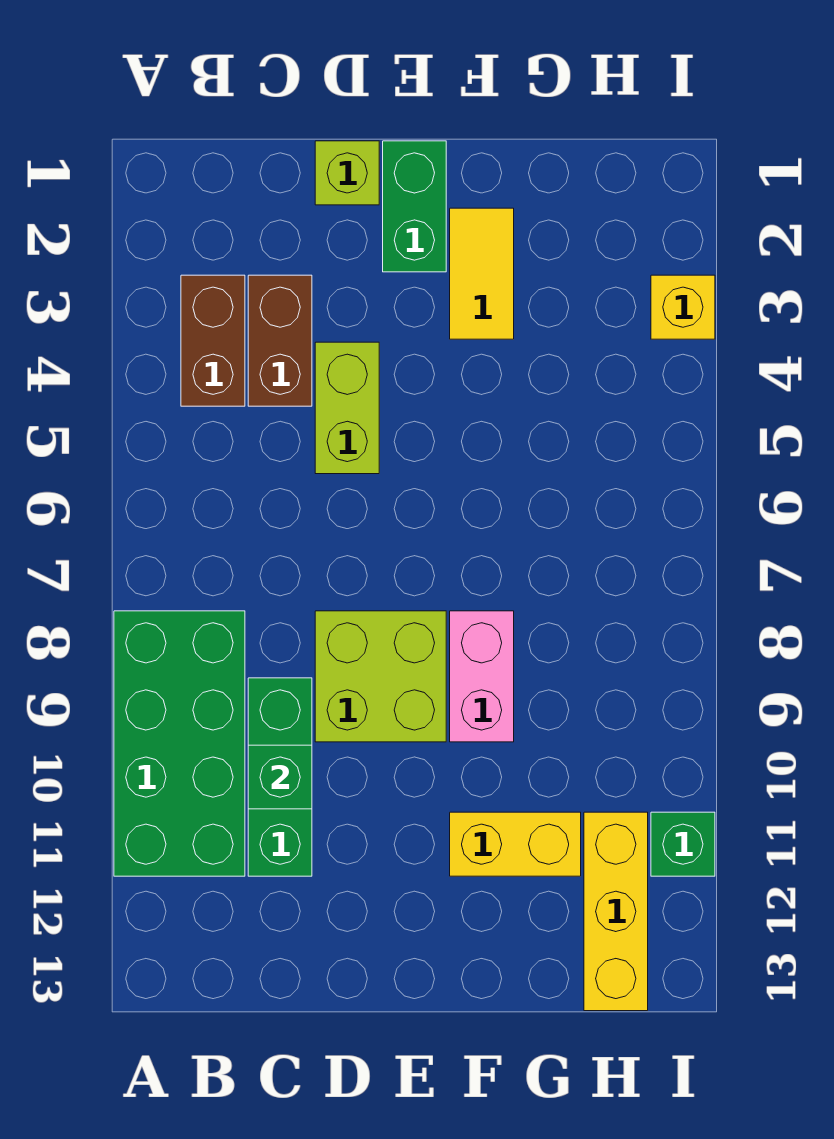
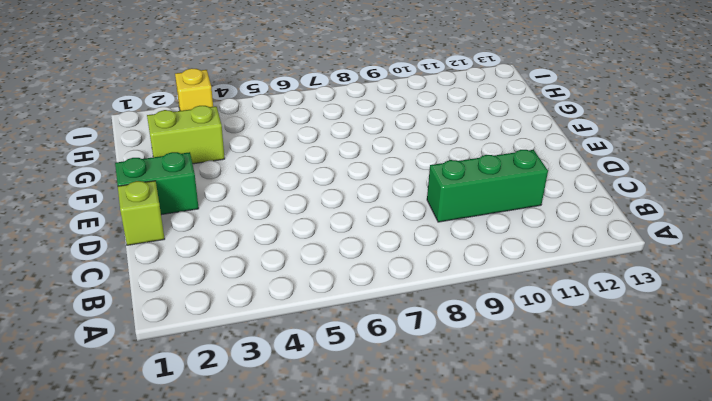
lime brick G2:G3 level 1 -> lime brick D4:D5 level 1
none -> green brick A8:B11 level 1
none -> brown brick B3:B4 level 1
none -> brown brick C3:C4 level 1

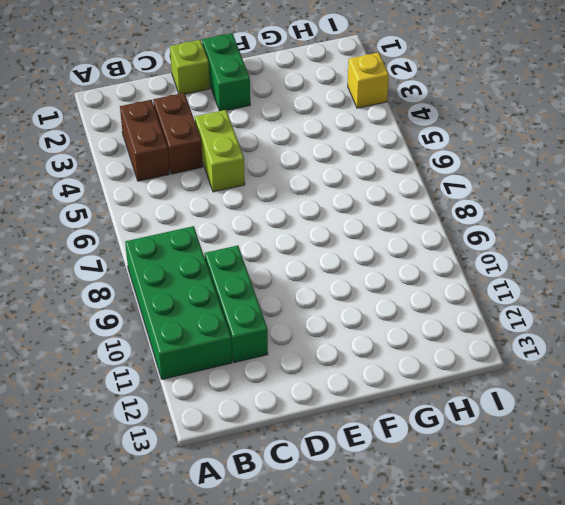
none -> lime brick D8:E9 level 1
none -> yellow tile F2:F3 level 1
none -> pink brick F8:F9 level 1

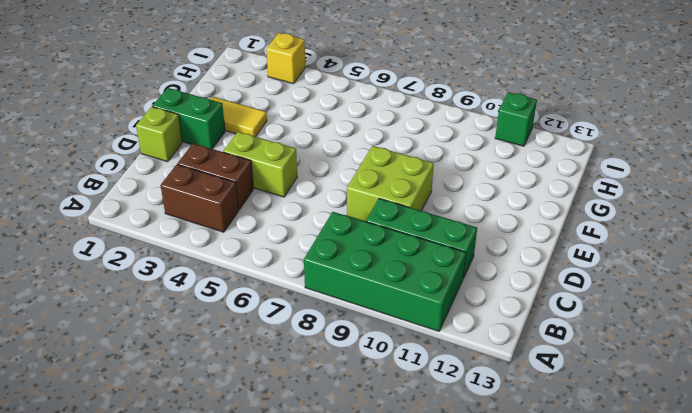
none -> pink brick F8:F9 level 1
none -> yellow brick F11:G11 level 1
none -> yellow brick H11:H13 level 1

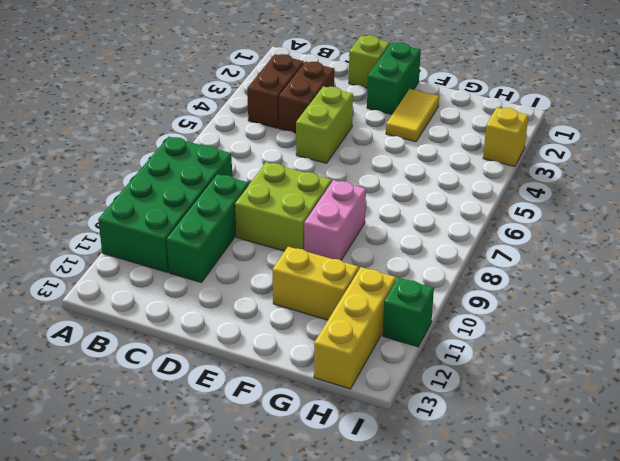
none -> green brick C10 level 2

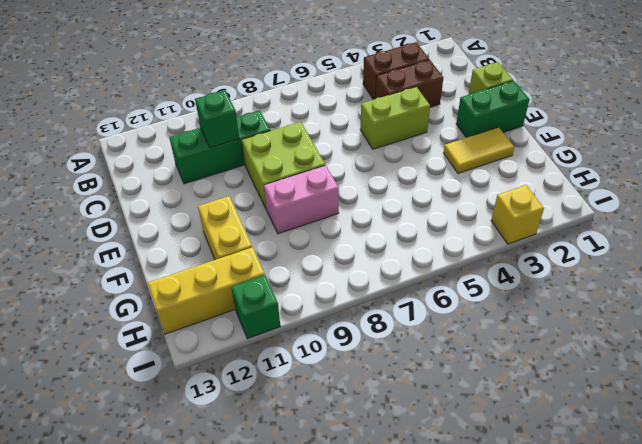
none -> green brick A8:B11 level 1

